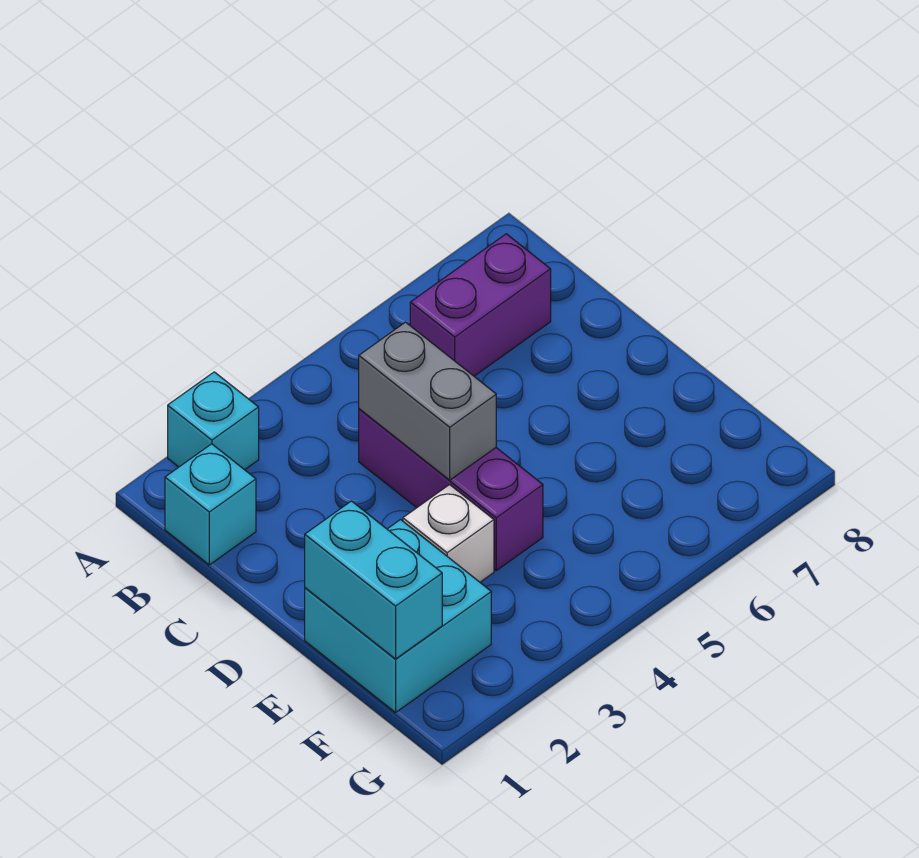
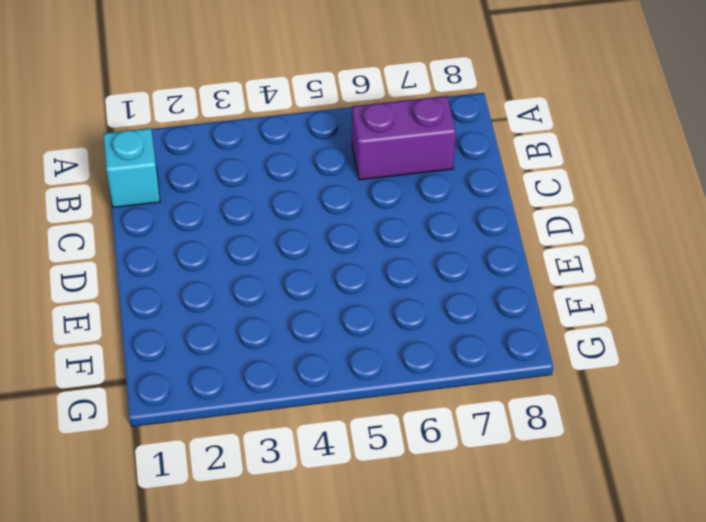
none -> cyan brick A2 level 1
none -> purple brick C4:E4 level 1

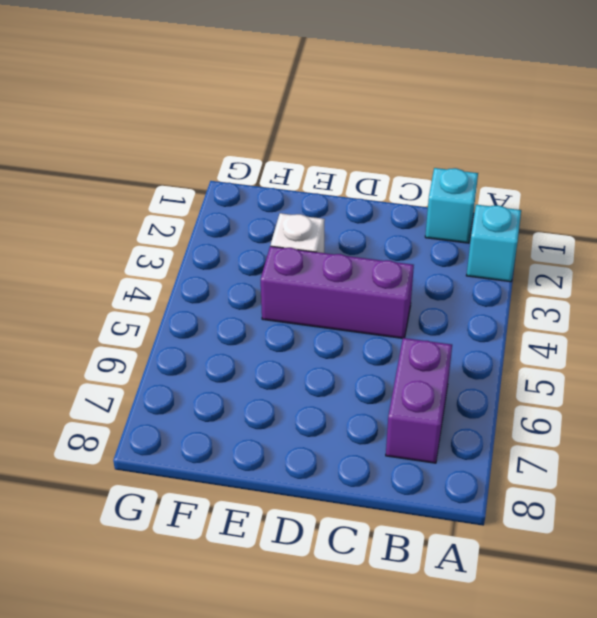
none -> cyan brick E1:F2 level 1
none -> grey brick C4:D4 level 2

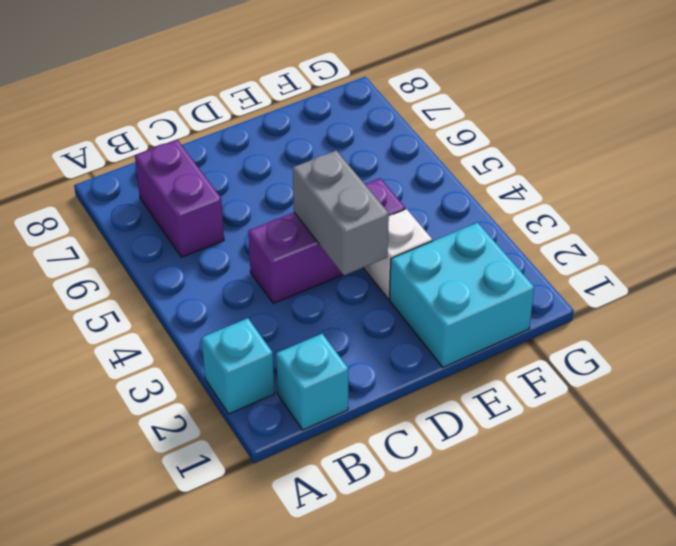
grey brick D3:D4 level 2 -> grey brick C4:D4 level 2
none -> cyan brick E1:F1 level 2

